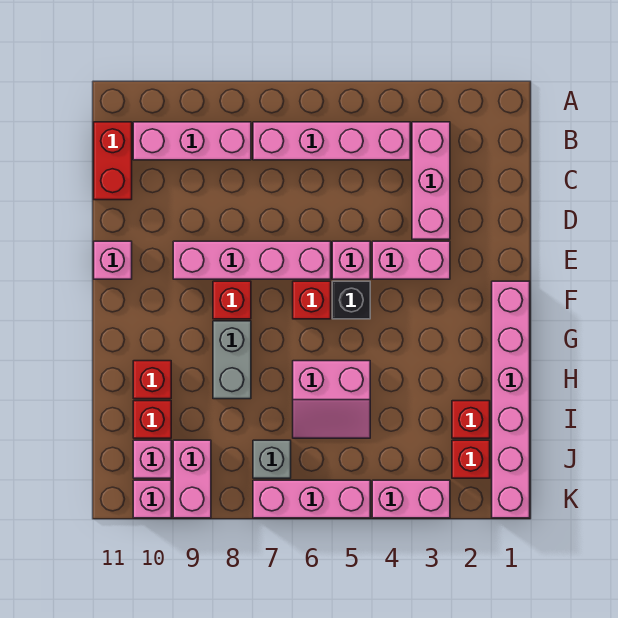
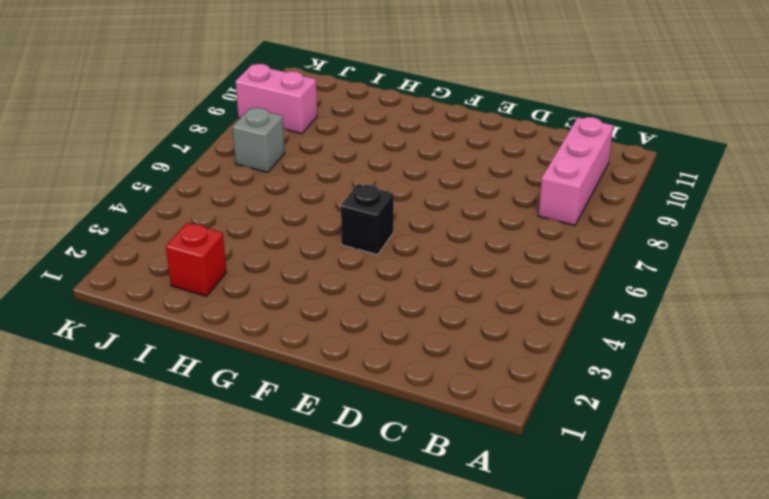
none -> pink brick B3:D3 level 1
none -> pink brick B4:B7 level 1
none -> red brick B11:C11 level 1

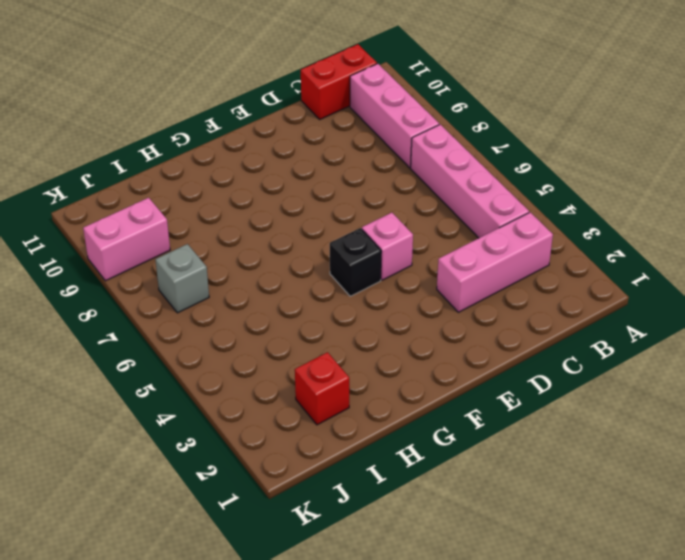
none -> pink brick E3:E4 level 1
none -> pink brick E6:E9 level 1
none -> pink brick E11 level 1

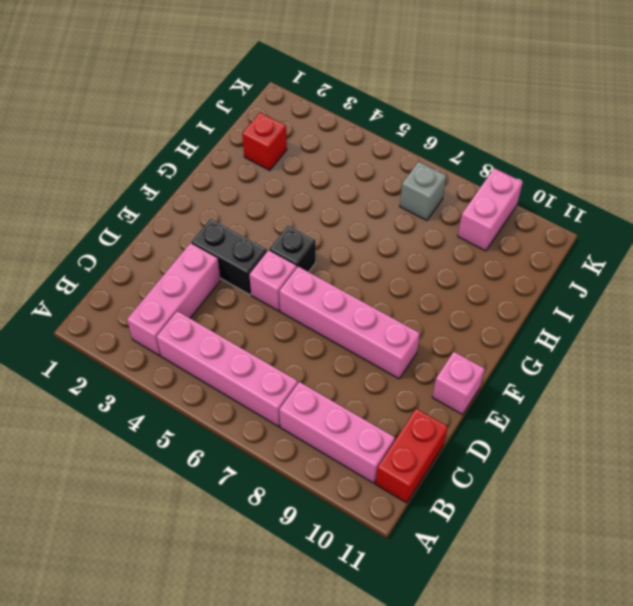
black brick E3:E4 level 1 -> pink brick E3:E4 level 1
none -> pink brick F1:K1 level 1
none -> red brick F6 level 1
none -> red brick F8 level 1

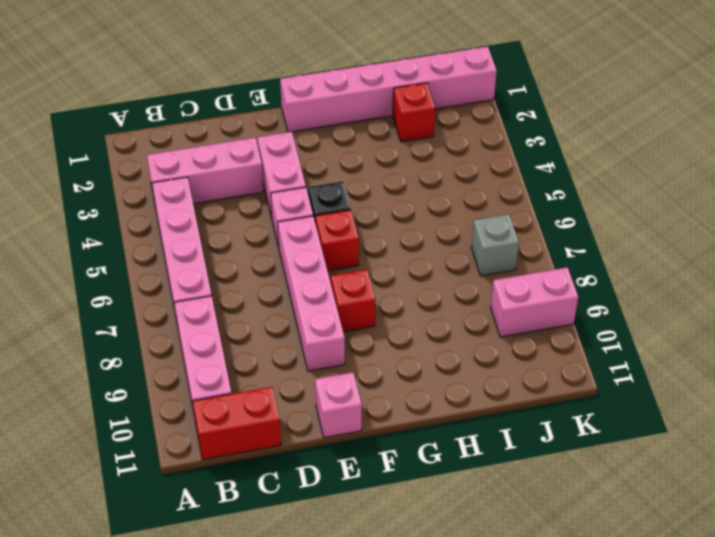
none -> grey brick G8:H8 level 1
none -> pink slope H5:I6 level 1 top H
none -> red brick H10 level 1

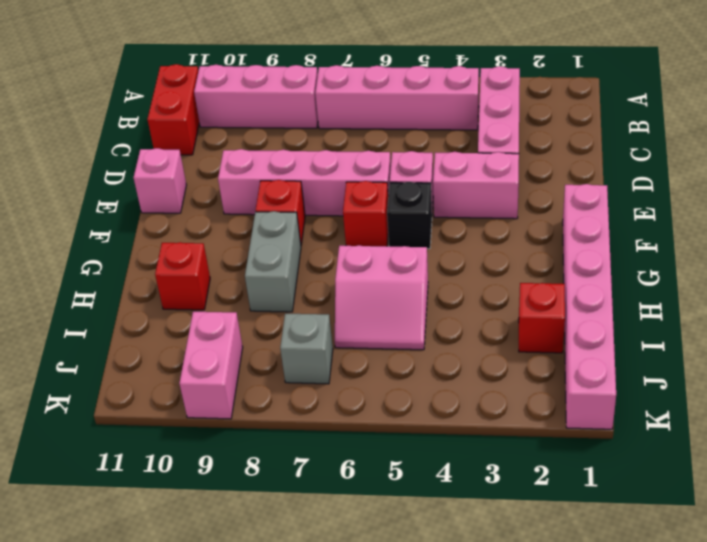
none -> red brick I10 level 1
none -> red brick J2 level 1
none -> pink brick J10 level 1

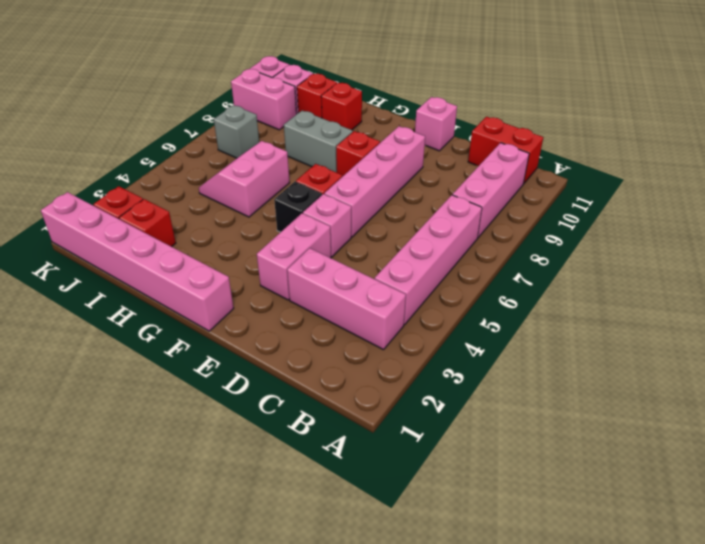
none -> pink brick K3:K4 level 1
none -> pink brick K5:K7 level 1

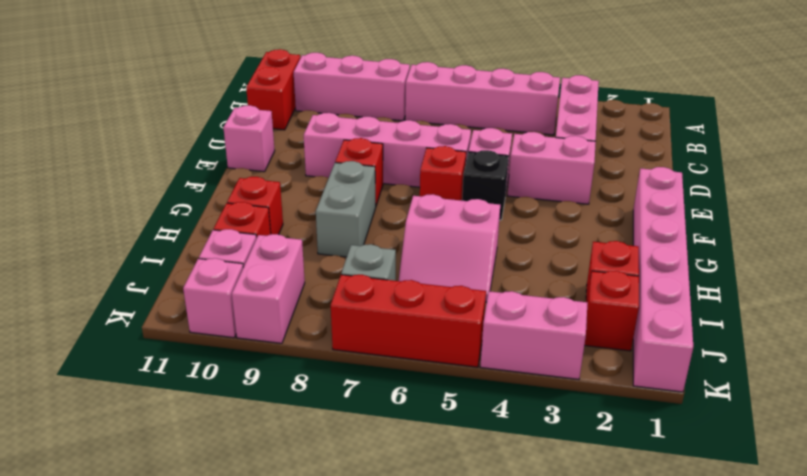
red brick K5:K7 level 1 -> pink brick K5:K7 level 1

